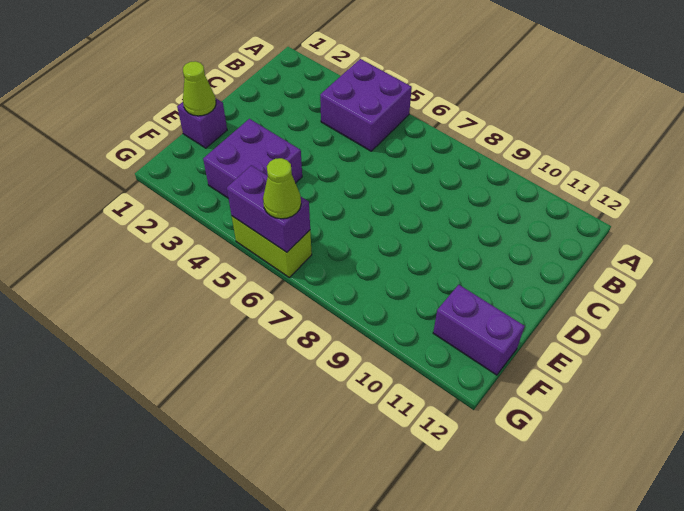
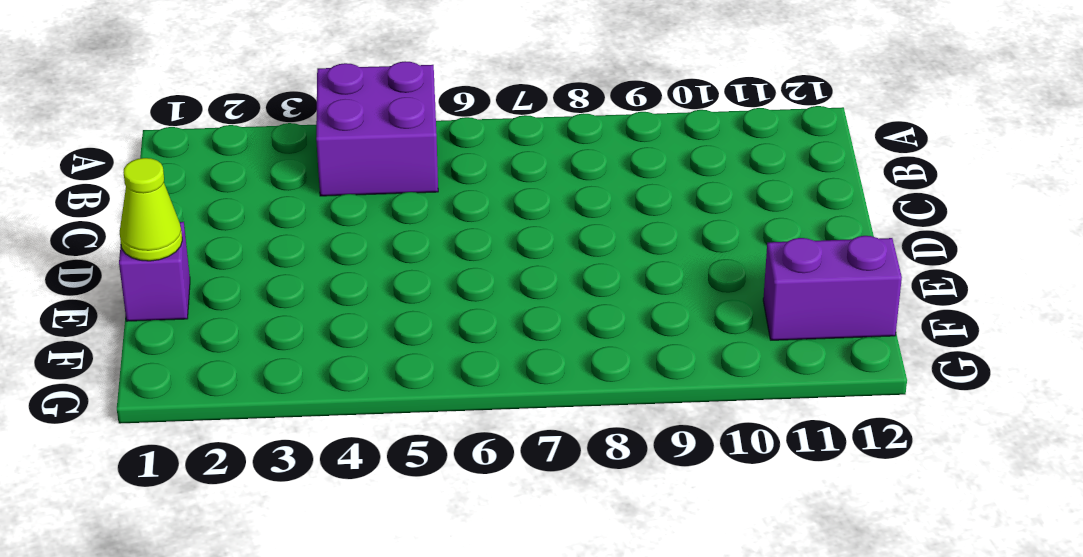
none -> purple brick E3:F4 level 1
none -> lime brick G5:G6 level 1

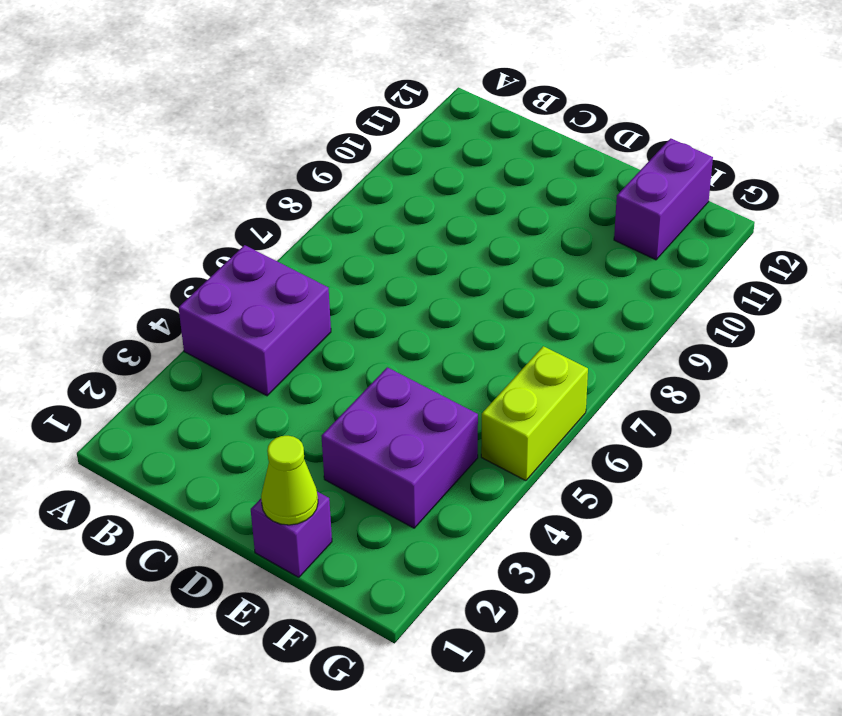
none -> purple brick G5:G6 level 2
none -> lime cone G6 level 3

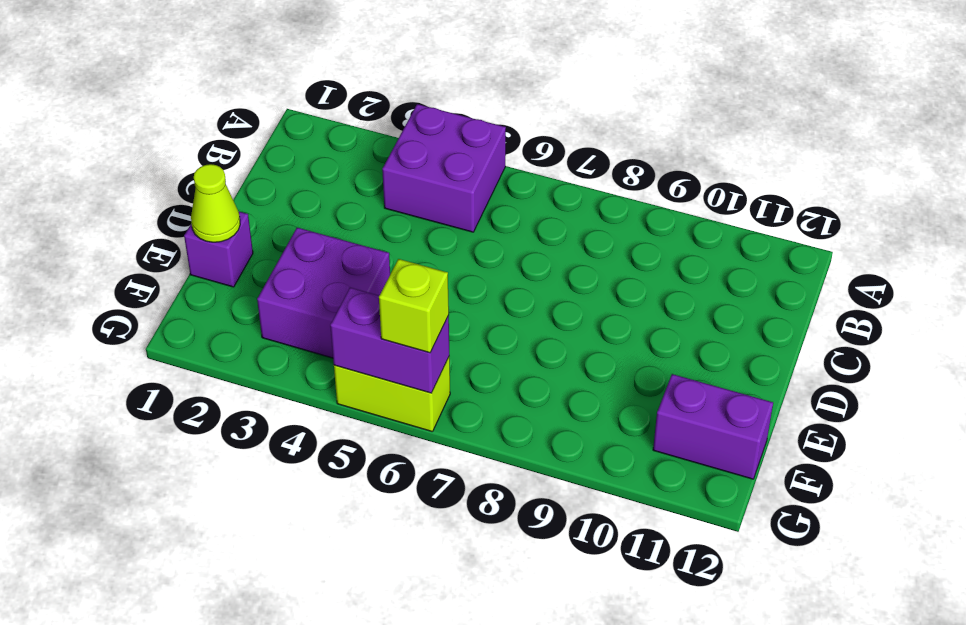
lime brick G6 level 3 -> lime cone G6 level 3

